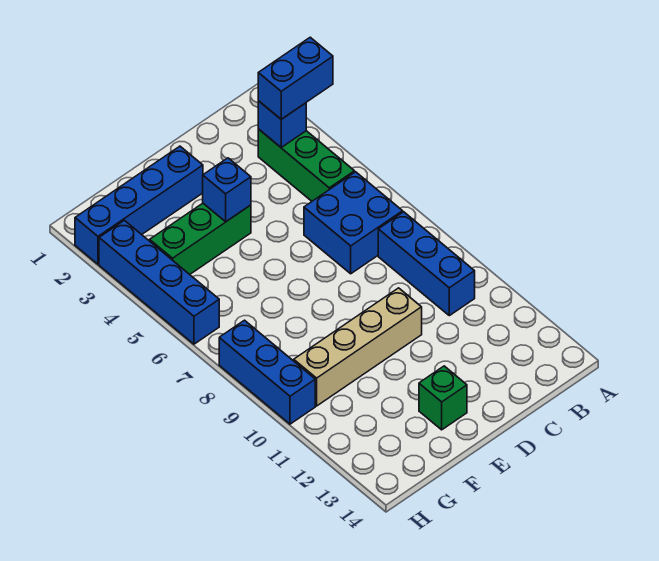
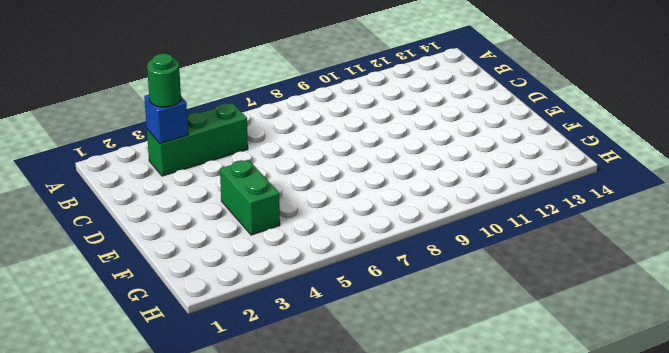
green round brick B3 level 3 -> blue brick A3:B3 level 3
green brick E4:F4 level 1 -> green brick E4:G4 level 1
none -> blue brick B6:C7 level 1
none -> blue brick B8:B10 level 1
none -> tan brick D10:G10 level 1

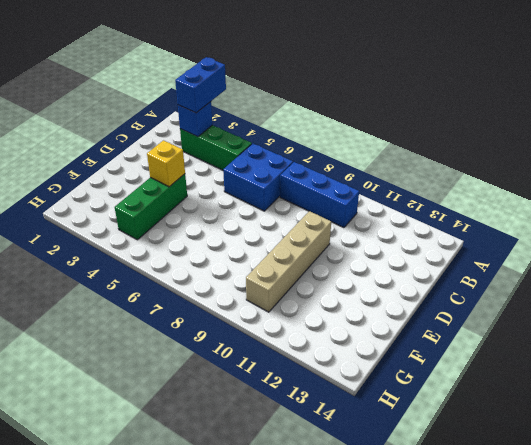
yellow brick E4 level 2 -> blue brick E4 level 2
none -> blue brick E2:H2 level 1
none -> green brick E13 level 1
none -> blue brick H3:H6 level 1

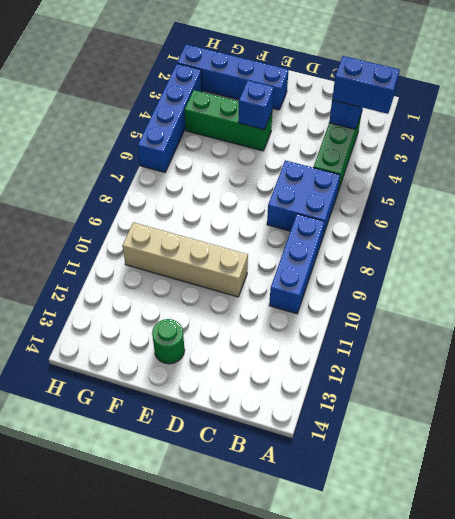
green round brick E13 level 1 -> green brick E13 level 1
none -> blue brick H8:H10 level 1

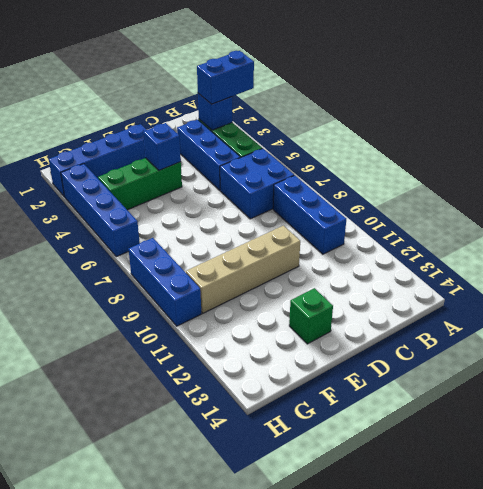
blue brick C3:C5 level 1 -> none

